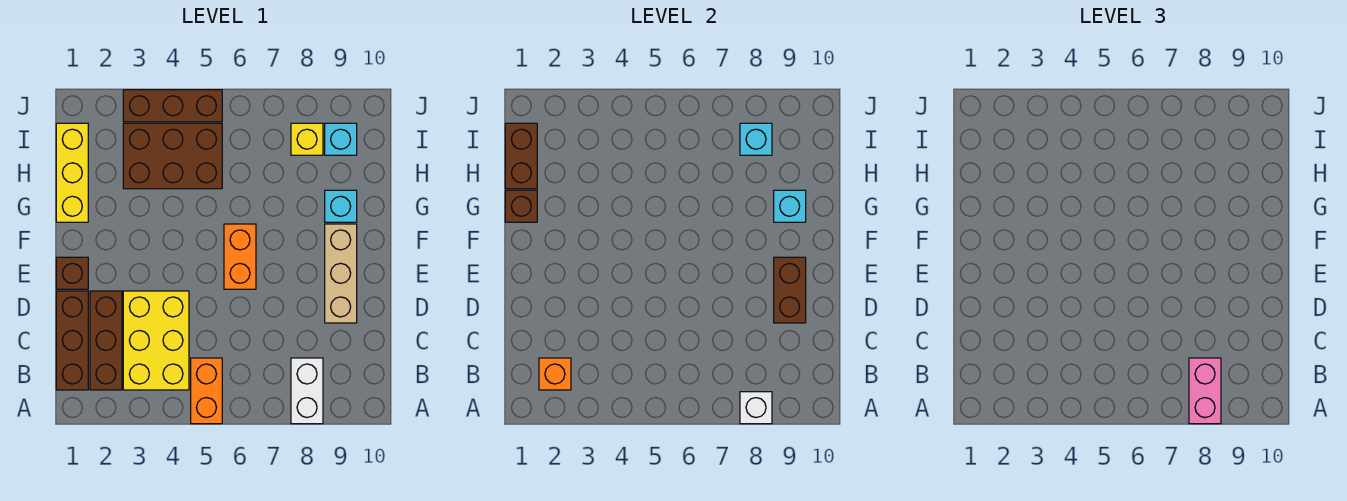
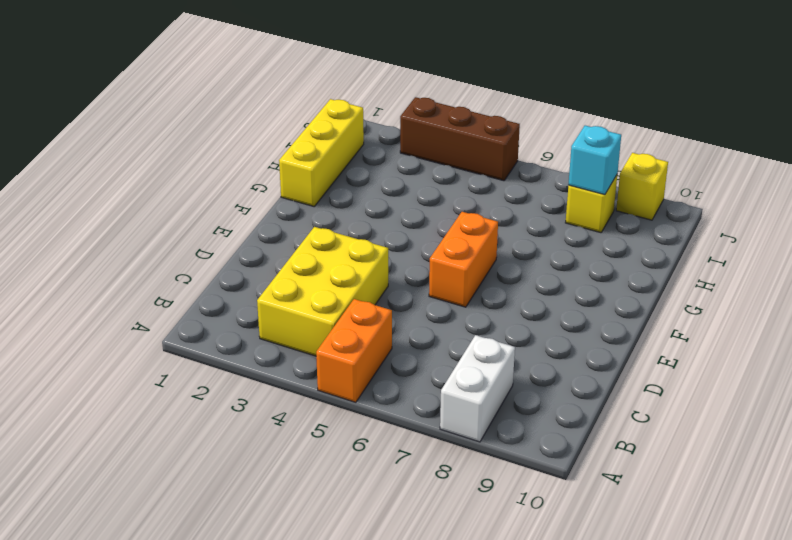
yellow brick J9 level 1 -> none
none -> brown brick B1:D1 level 1
none -> brown brick B2:D2 level 1
none -> tan brick D9:F9 level 1

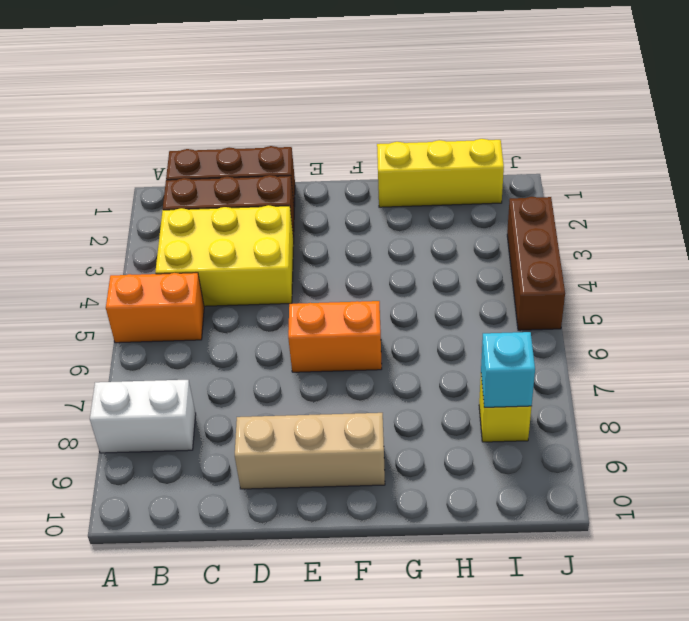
none -> brown brick E1 level 1
none -> cyan brick G9 level 1
none -> brown brick H3:I5 level 1

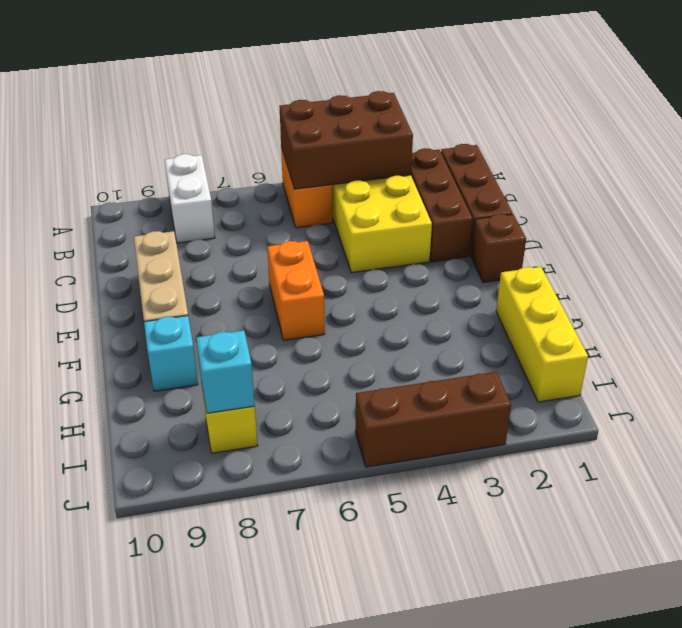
brown brick A3:B5 level 2 -> brown brick H3:I5 level 1
none -> cyan brick I9 level 1
none -> white brick A8 level 2
none -> orange brick B2 level 2

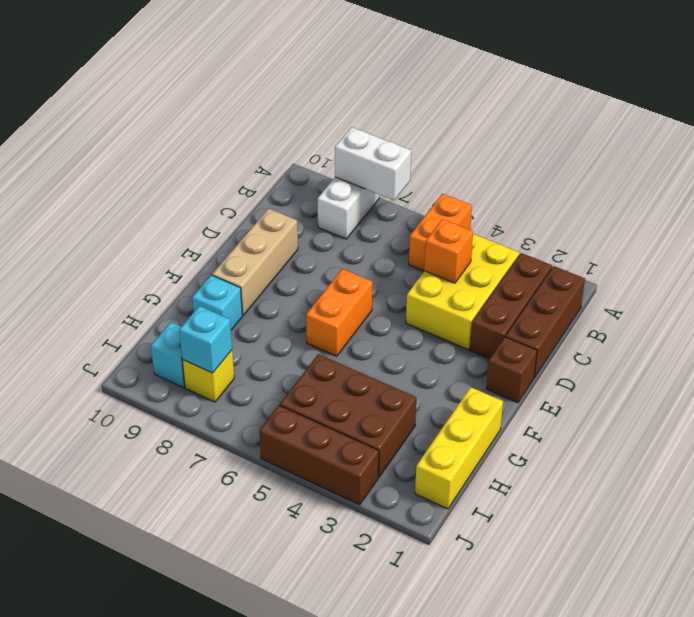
white brick A7:A8 level 2 -> white brick A8 level 2
orange brick C4 level 2 -> orange brick B2 level 2
none -> brown brick D9:E9 level 2
none -> brown brick G1 level 2
none -> cyan brick G9 level 2

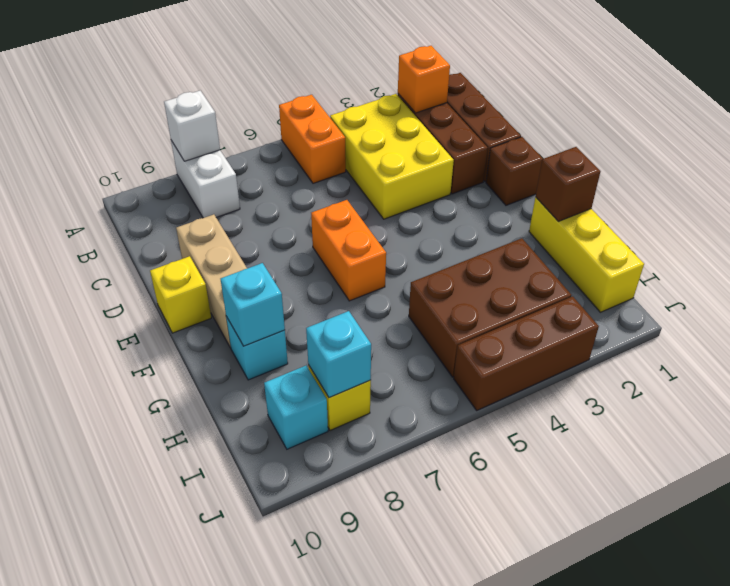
yellow brick E10 level 1 -> none
none -> brown brick D9:E9 level 2
none -> brown brick H1:I1 level 2
none -> pink brick A8:B8 level 3

